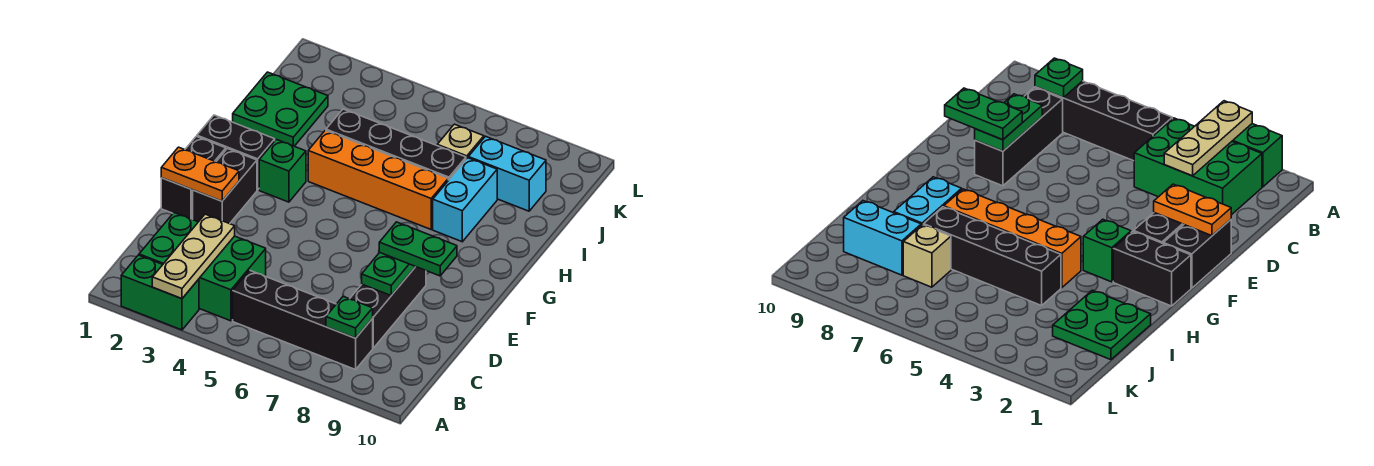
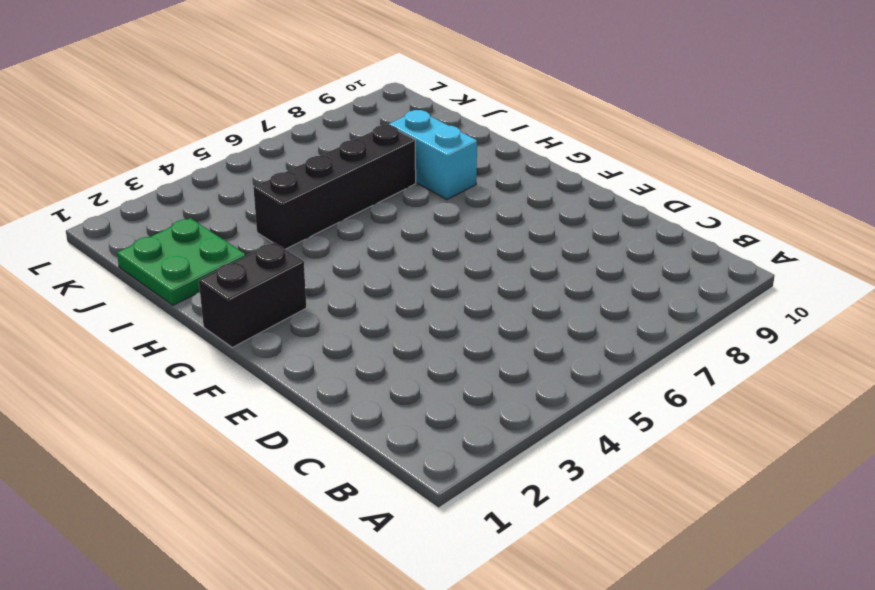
none -> green brick A2:A3 level 1
none -> green brick B2:C4 level 1
none -> black brick B5:B8 level 1

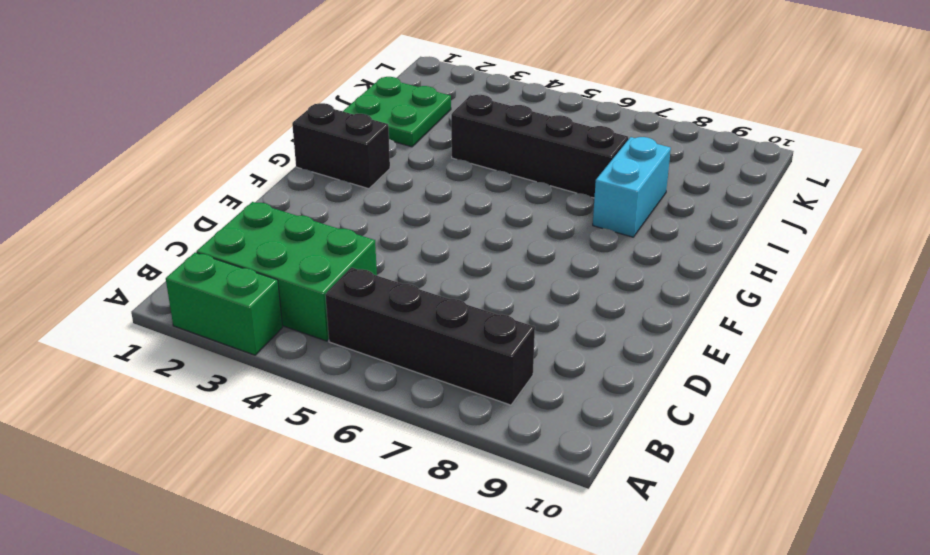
none -> black brick C8:E8 level 1
none -> black brick E1:F1 level 1
none -> black brick E2:F2 level 1

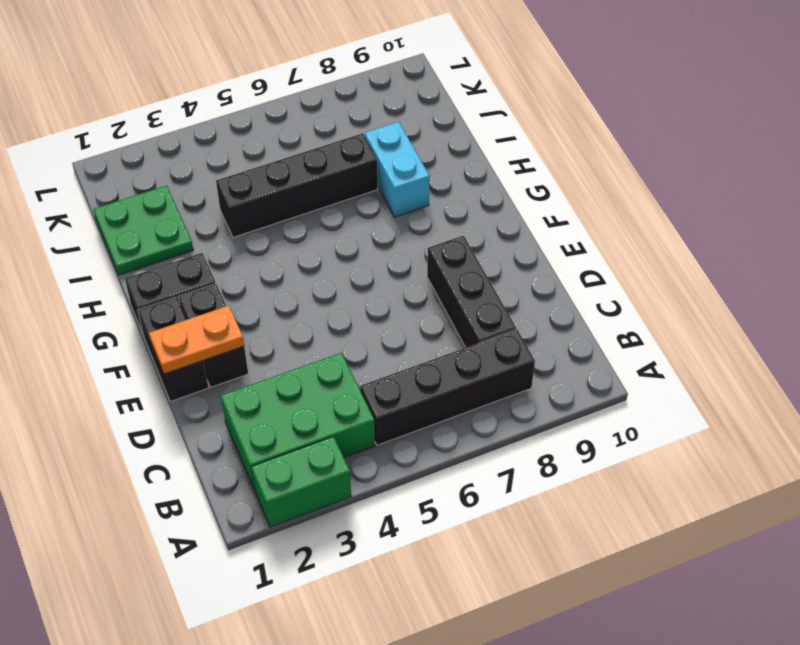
none -> green brick G3 level 1
none -> orange brick H4:H7 level 1
none -> tan brick J7 level 1

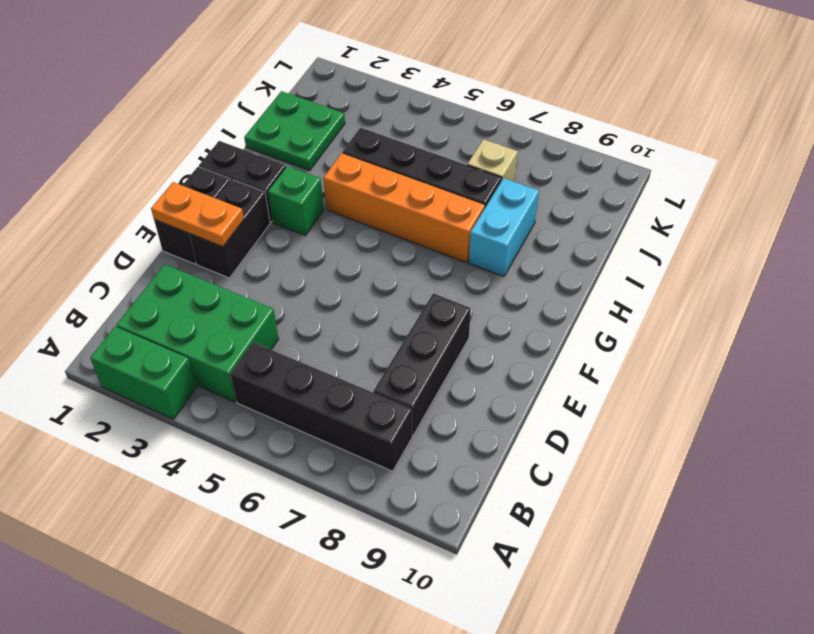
none -> cyan brick J8:J9 level 1
none -> tan plate A3:C3 level 2
none -> green plate B8 level 2

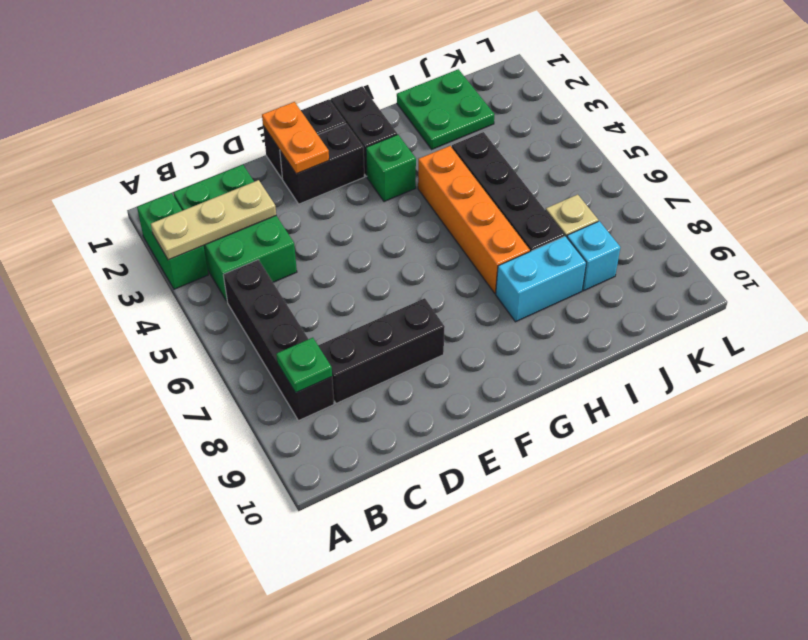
cyan brick J8 level 1 -> cyan brick J8:J9 level 1
none -> green plate D8:E8 level 2
none -> green plate E8:E9 level 3

